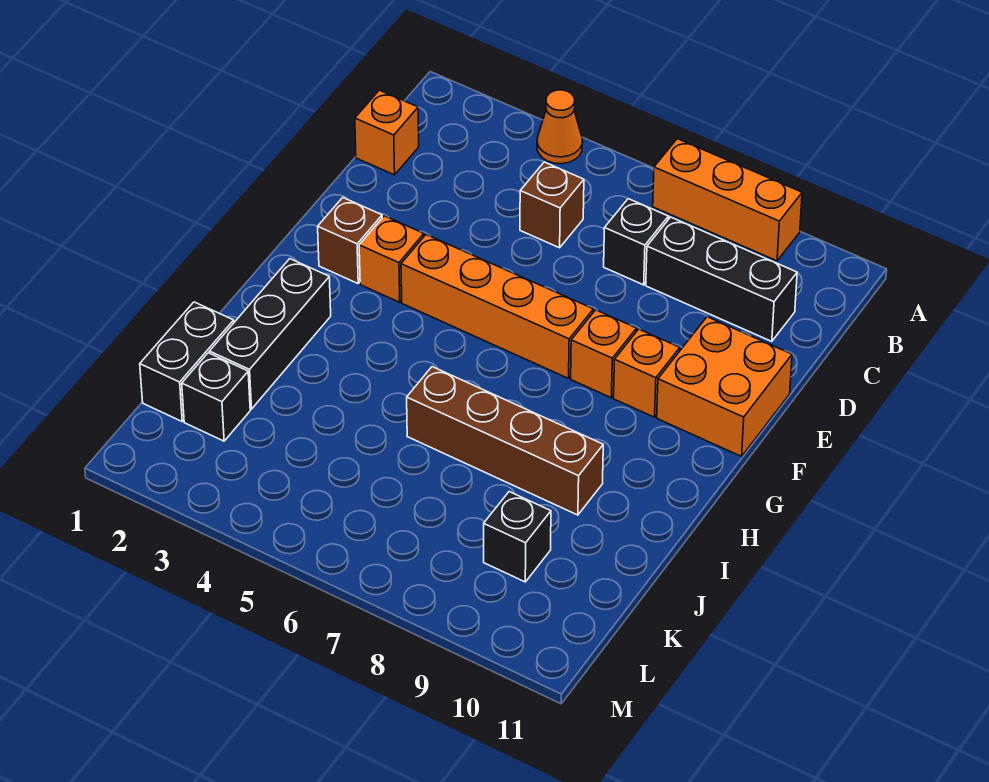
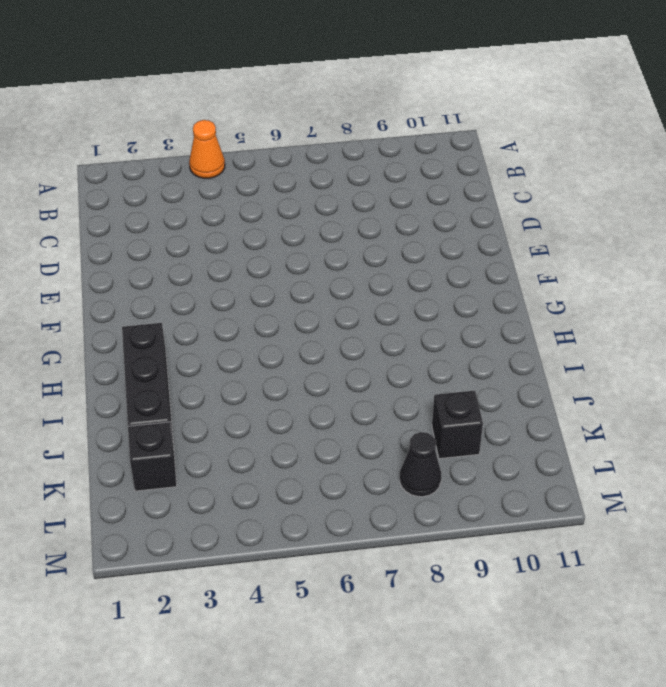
black cone L8 level 1 -> none
none -> orange brick A7:A9 level 1
none -> orange brick C1 level 1
none -> brown brick C5 level 1

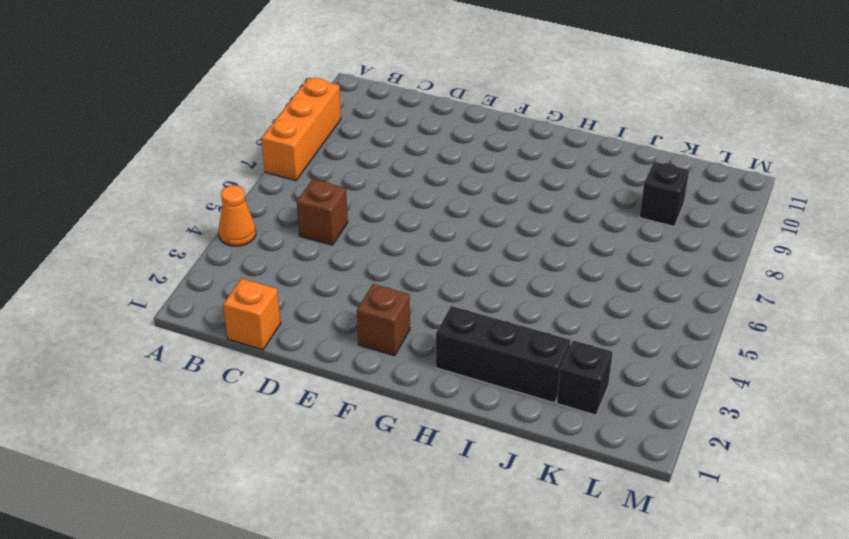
none -> black brick C7 level 1
none -> black brick C8:C10 level 1
none -> orange brick E10:F11 level 1

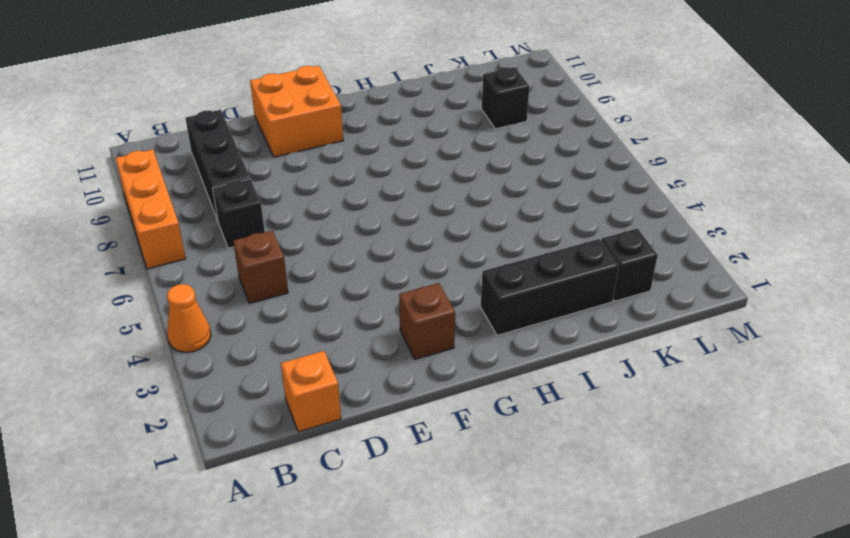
none -> orange brick F3 level 1
none -> orange brick F4:F7 level 1
none -> orange brick F8 level 1

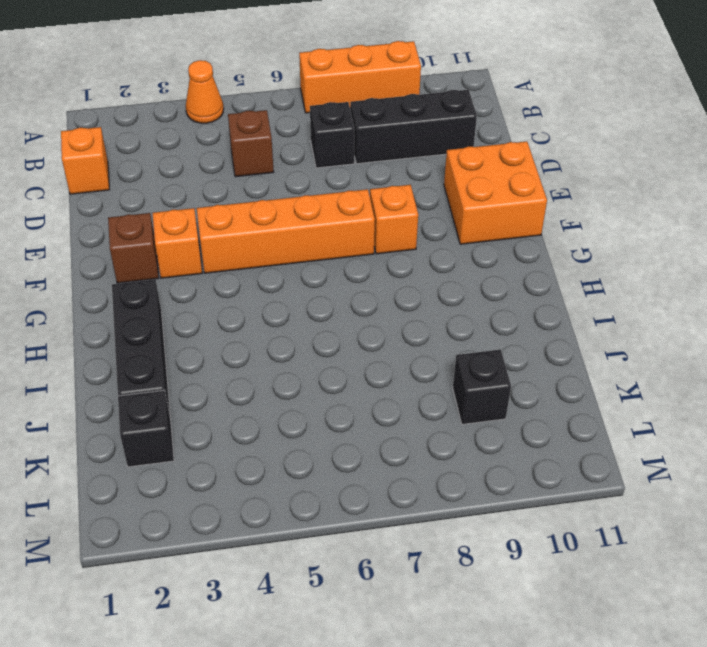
none -> orange brick F9 level 1
none -> brown brick I6:I9 level 1
none -> black brick J1:K1 level 1

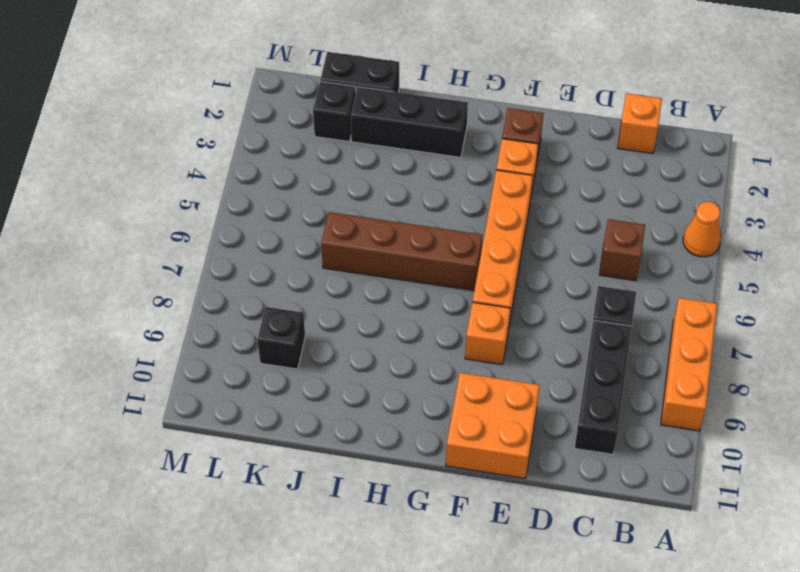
brown brick G6:J6 level 1 -> brown brick I6:I9 level 1
none -> orange brick F9 level 1

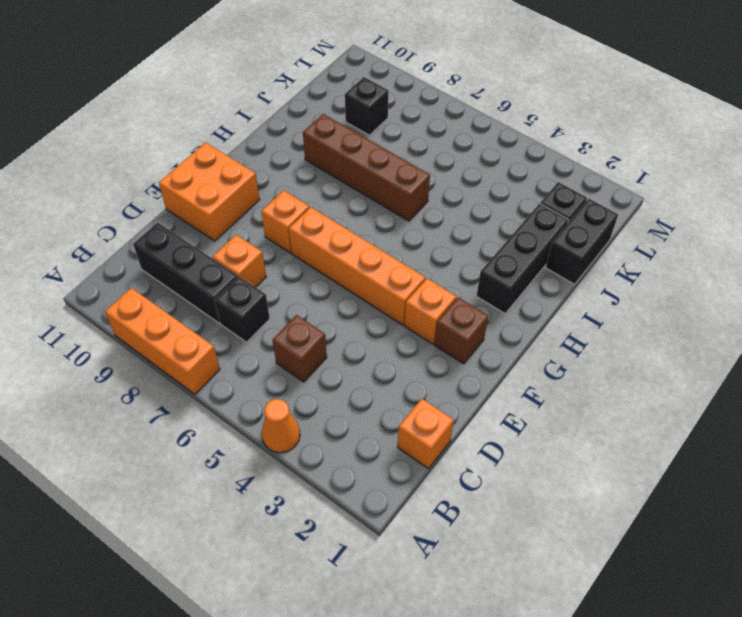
orange brick D8 level 1 -> orange brick F9 level 1

